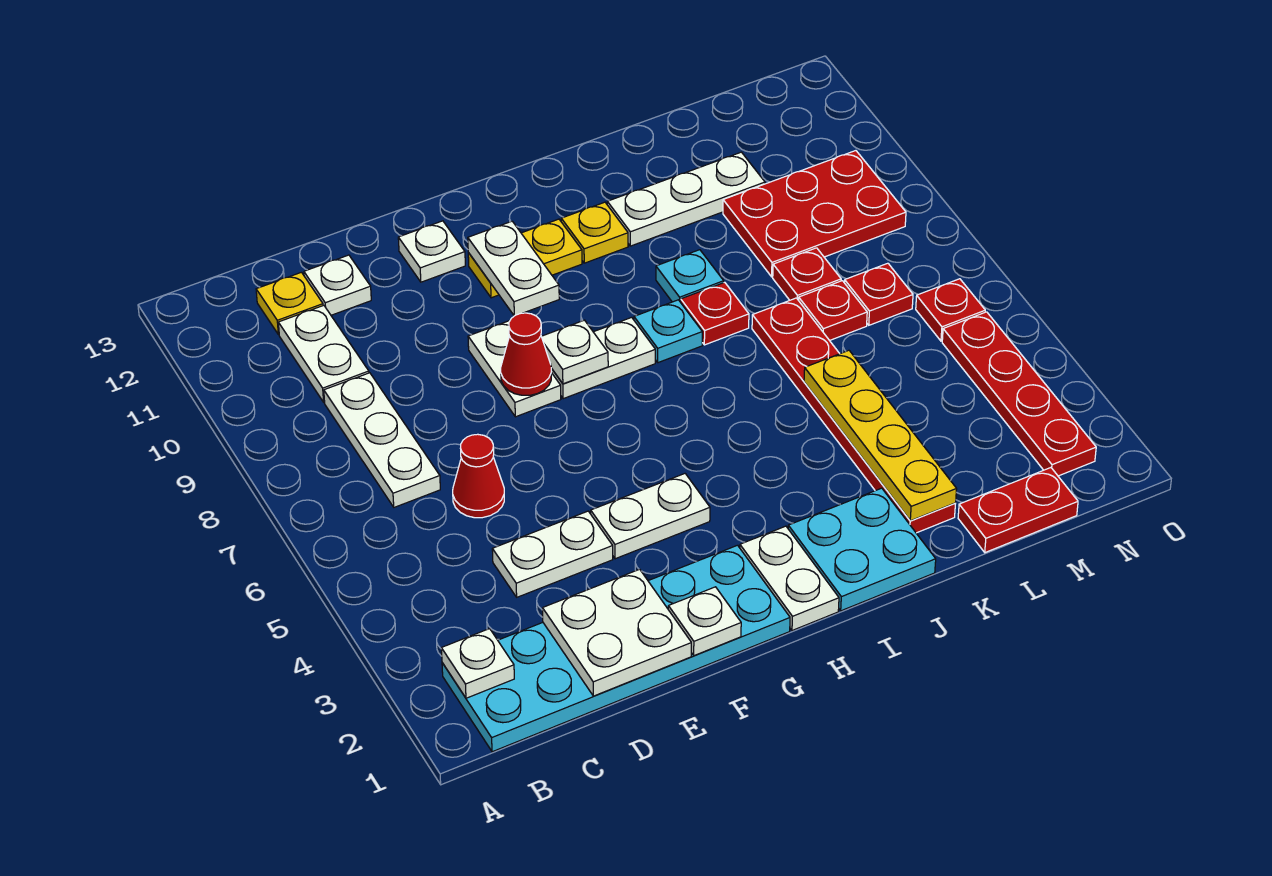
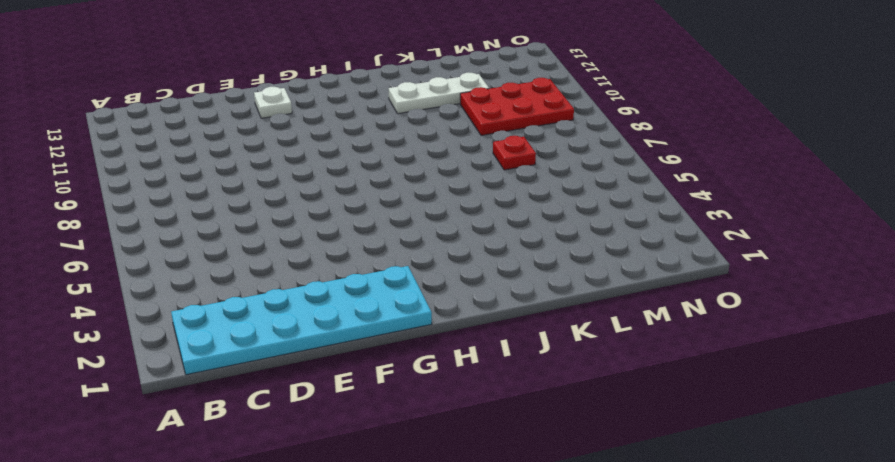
none -> white plate C7:C9 level 1
none -> white plate C10:C11 level 1
none -> yellow plate C12 level 1
none -> white plate D4:E4 level 1

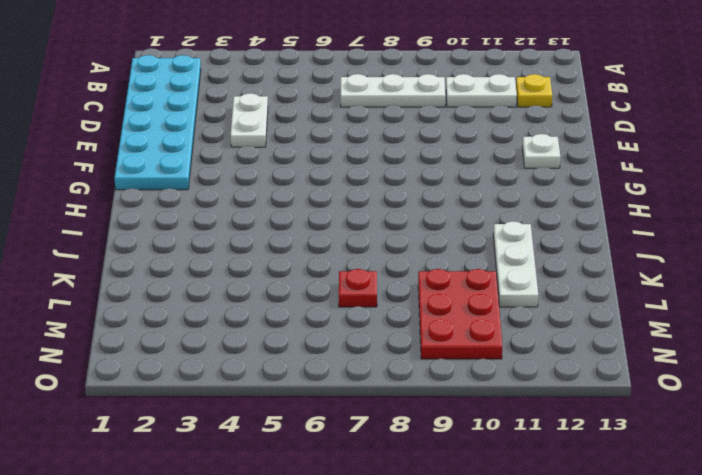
none -> red cone D6 level 1
none -> white plate D12 level 1
none -> white plate F4:G4 level 1
none -> white plate F8:F9 level 1

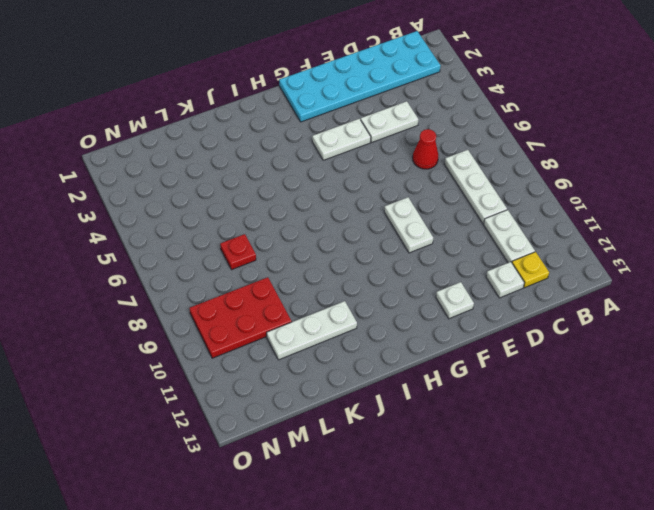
none -> white plate G8:H8 level 1
none -> yellow plate G11:H11 level 1
none -> white plate H1:H2 level 1
none -> cyan plate I1:J2 level 1

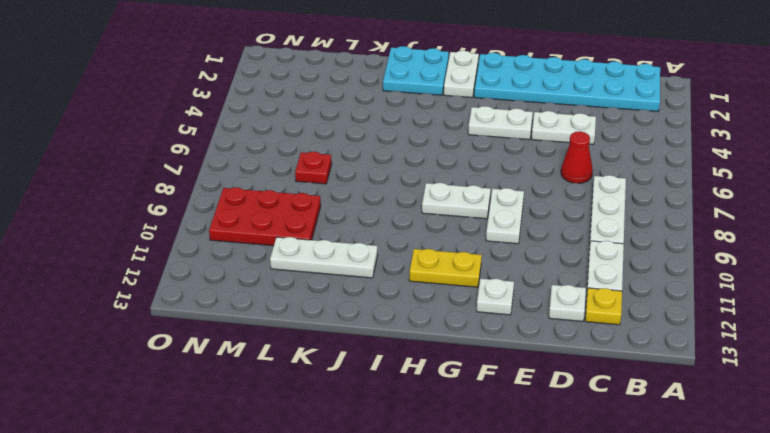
none -> cyan plate I8 level 1
none -> yellow plate I11 level 1
none -> red plate J8 level 1
none -> cyan plate J9 level 1

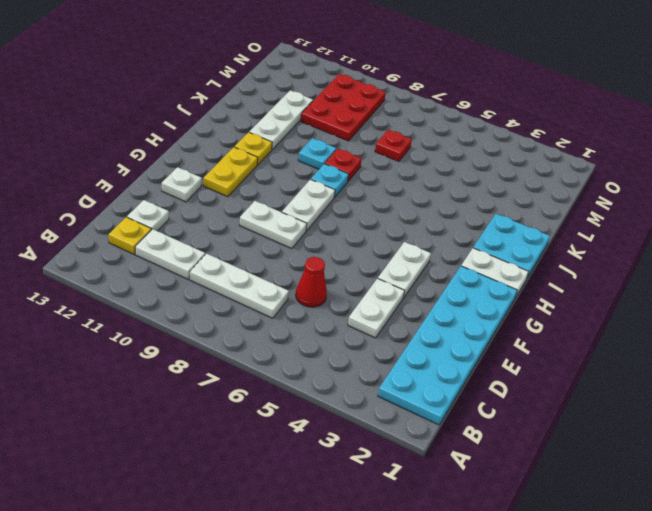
none -> red plate K2:K7 level 1
none -> red plate L1:M1 level 1
none -> red plate L8 level 1
none -> red plate M7 level 1

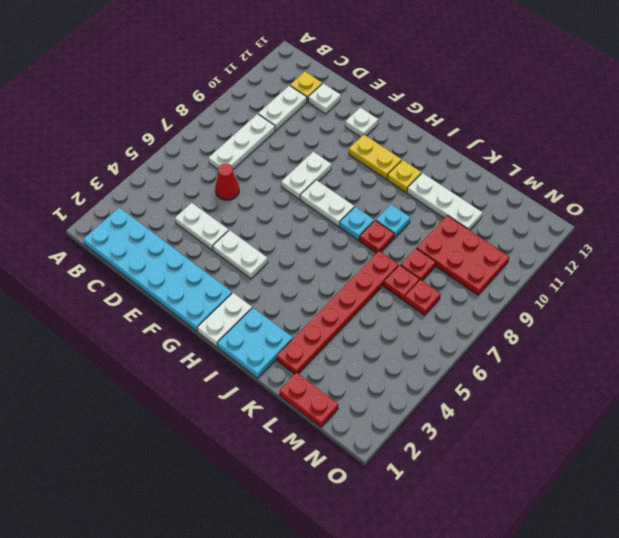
none -> red plate N2:N5 level 1
none -> red plate N6 level 1
none -> white plate B2 level 2
none -> white plate D1:E2 level 2

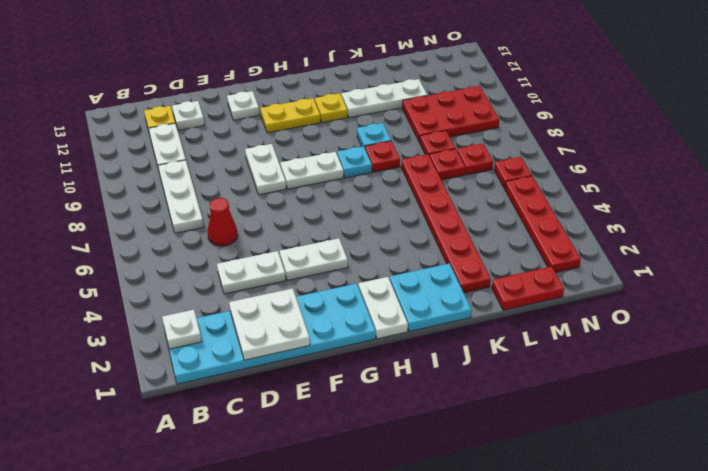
none -> white plate F1 level 2
none -> red cone F8 level 2
none -> white plate G8 level 2
none -> white plate G10:G11 level 2

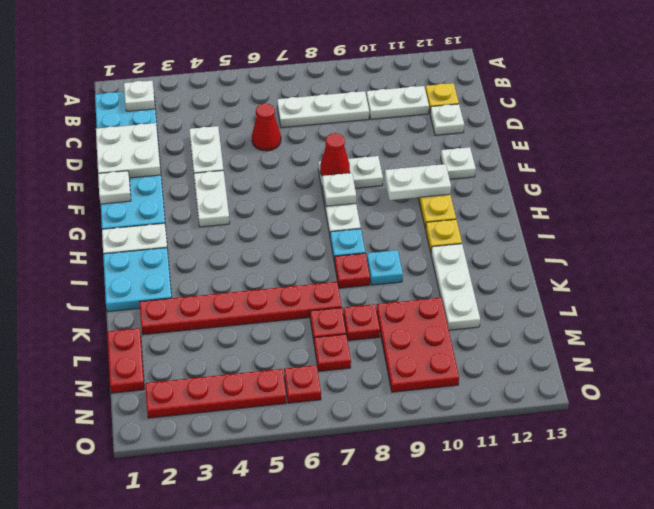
none -> yellow plate K2:K5 level 2

